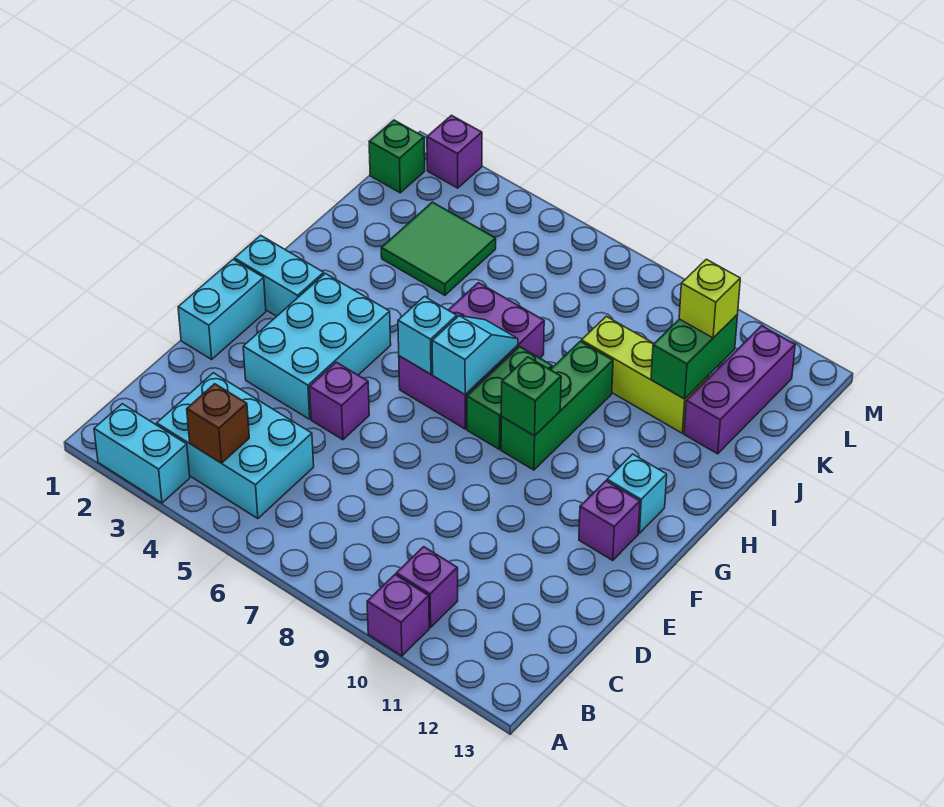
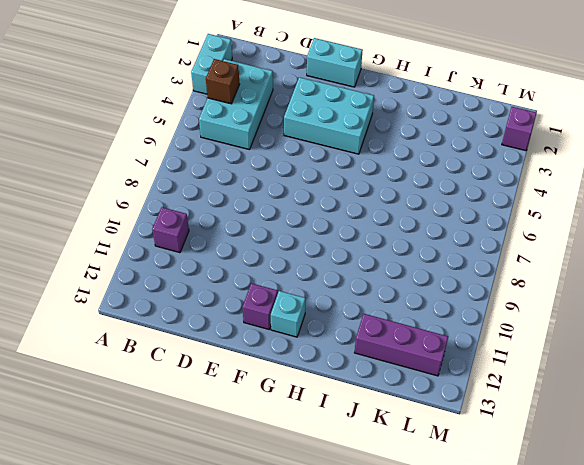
none -> purple brick A10 level 1
none -> purple brick E5 level 1
none -> cyan brick G1:G2 level 1

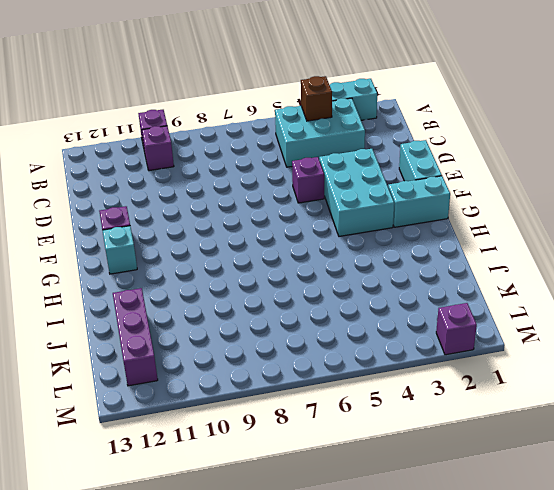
none -> purple brick G6:I7 level 1
none -> green brick G8:H8 level 1
none -> green brick G9:I9 level 1

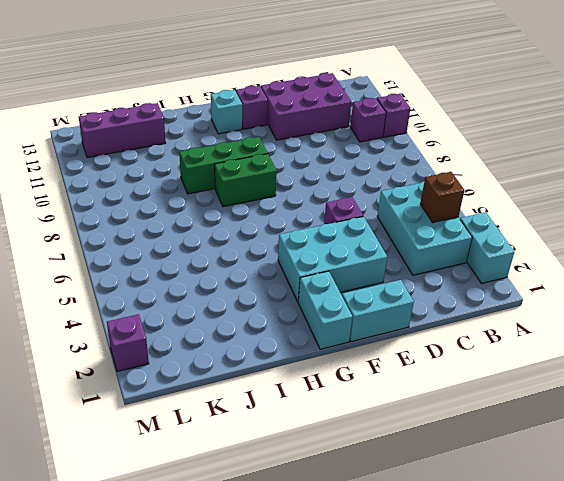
purple brick C11:E12 level 1 -> purple brick G6:I7 level 1
none -> green tile J3:K4 level 1
none -> lime brick J9:J11 level 1
none -> green brick L1 level 1

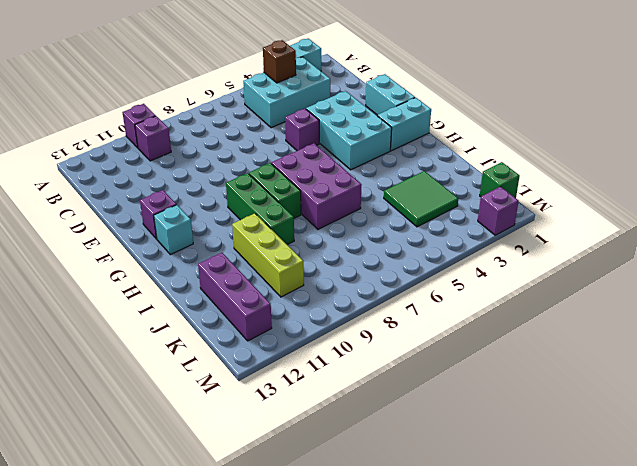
lime brick I10:K10 level 1 -> lime brick J9:J11 level 1
none -> cyan brick G6 level 2
none -> cyan slope G7:H7 level 2 top G
none -> green brick G9 level 2

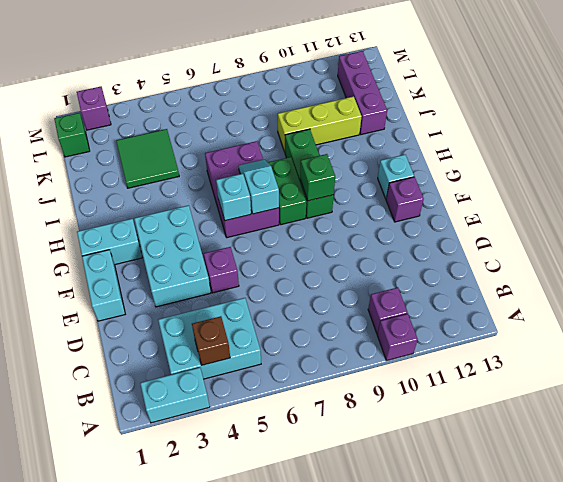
none -> green brick J11:K11 level 2
none -> lime brick K11 level 3

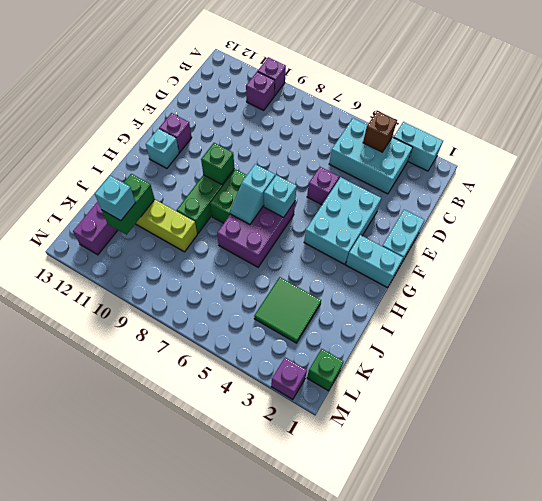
cyan brick K11 level 3 -> lime brick K11 level 3

